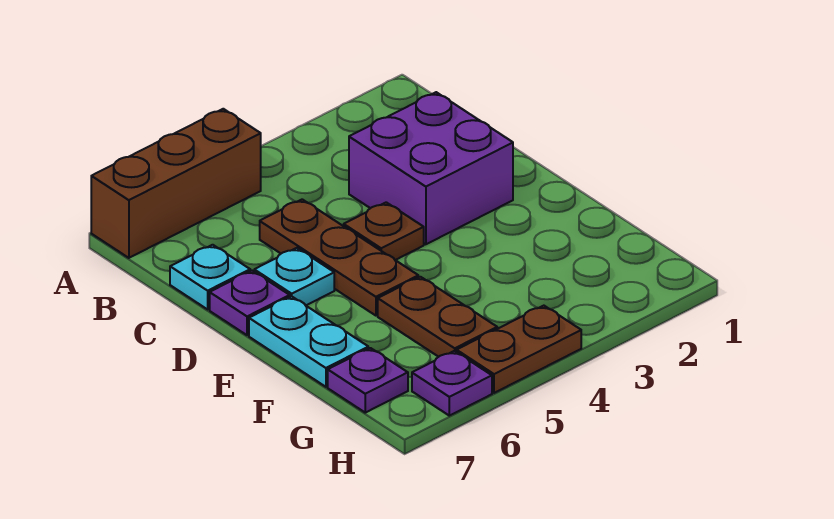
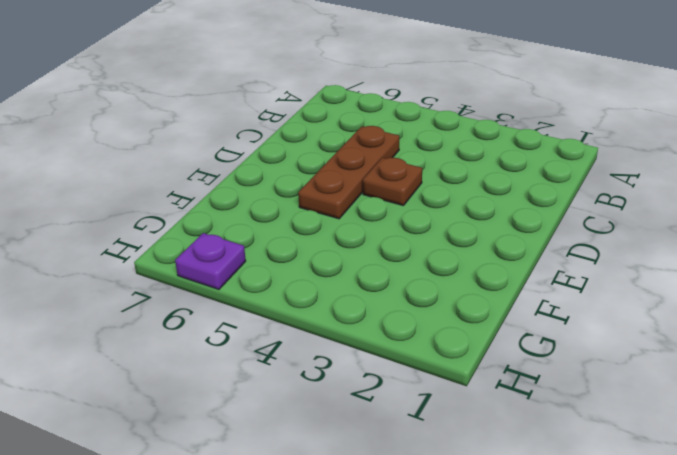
none -> brown brick A5:A7 level 1
none -> purple brick C2:D3 level 1
none -> cyan plate C7 level 1

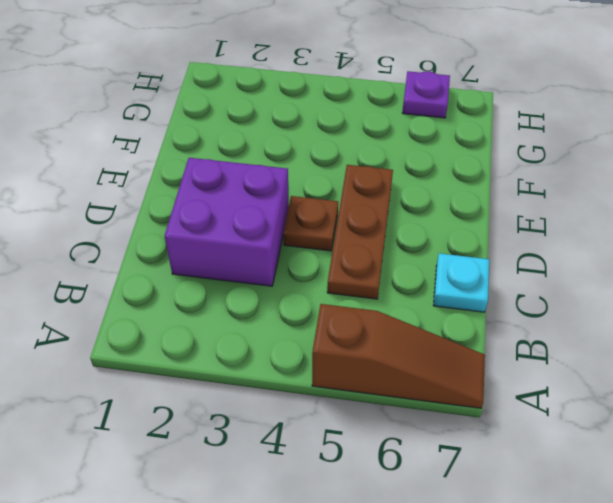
brown slope A5:A7 level 1 top 5 -> brown brick A5:A7 level 1
none -> cyan plate D6 level 1
none -> purple plate D7 level 1
none -> cyan plate E7:F7 level 1

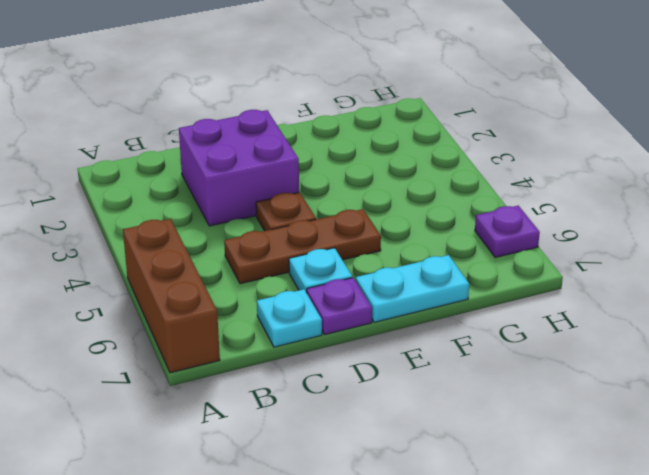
none -> brown plate F5:G5 level 1
none -> purple plate G7 level 1
none -> brown plate H4:H5 level 1

